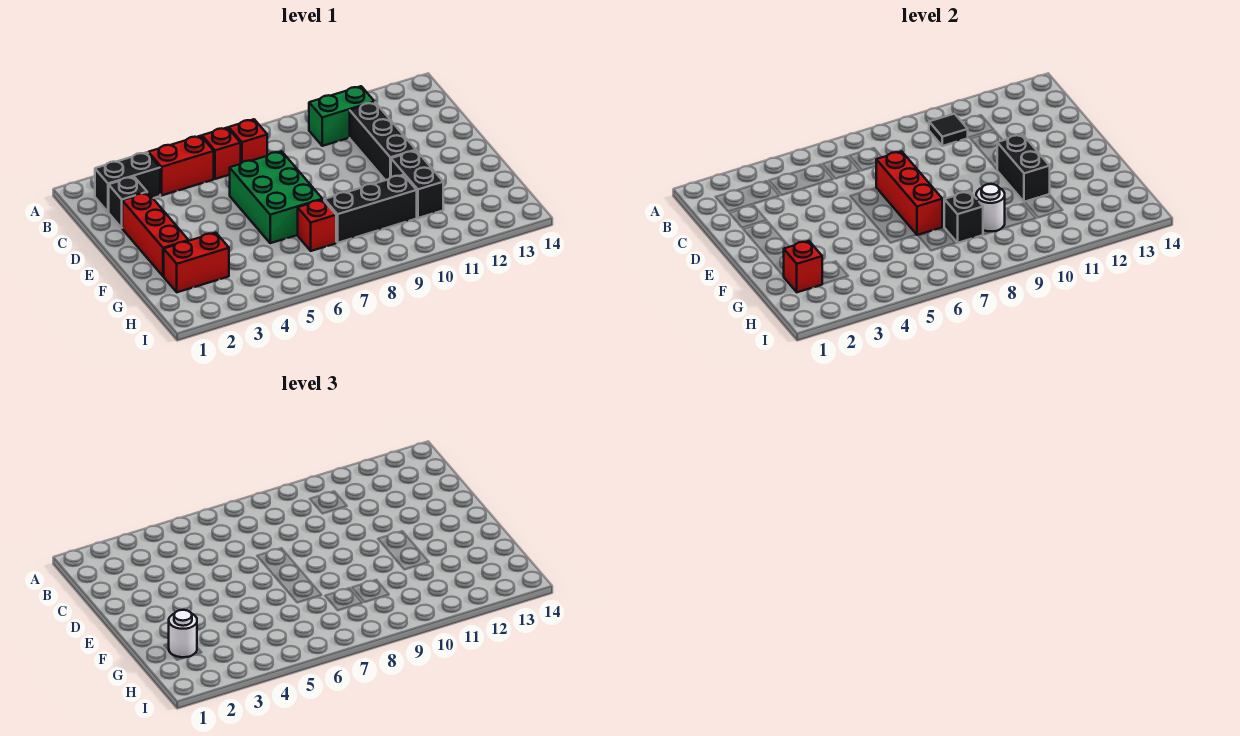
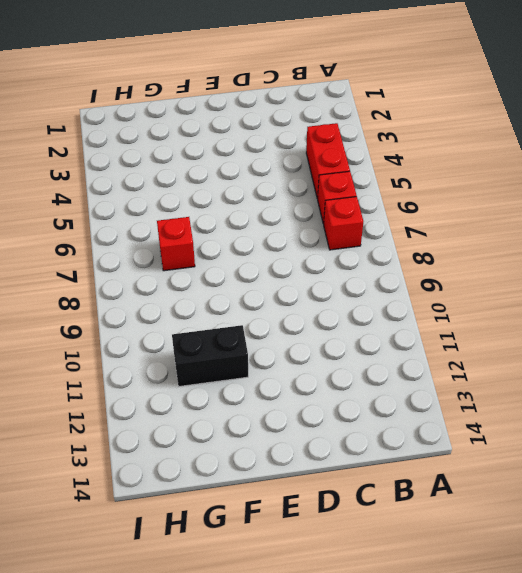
none -> black brick B2:B3 level 1
none -> green brick B10:B11 level 1
none -> black brick C2 level 1

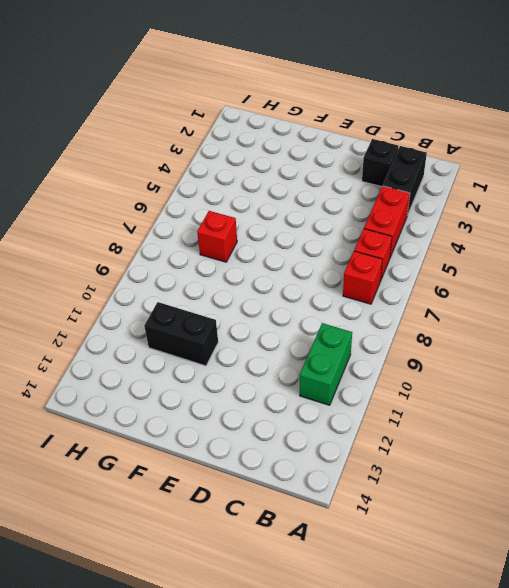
none -> black brick C11:E11 level 1
none -> red brick D2:F2 level 1
none -> green brick D6:F7 level 1

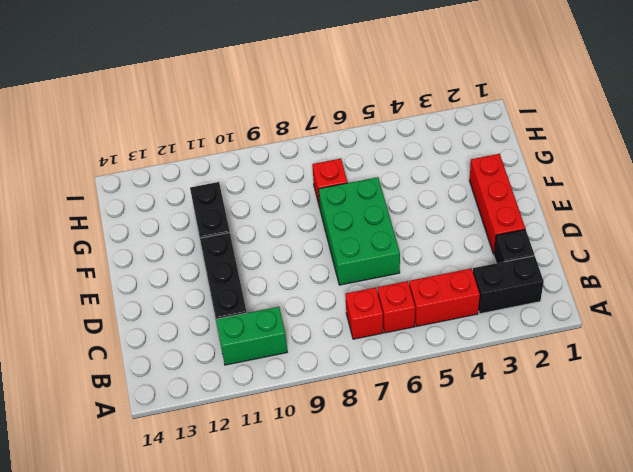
none -> red brick G2:G3 level 1
none -> black brick G8:G10 level 1
none -> black tile B10 level 2

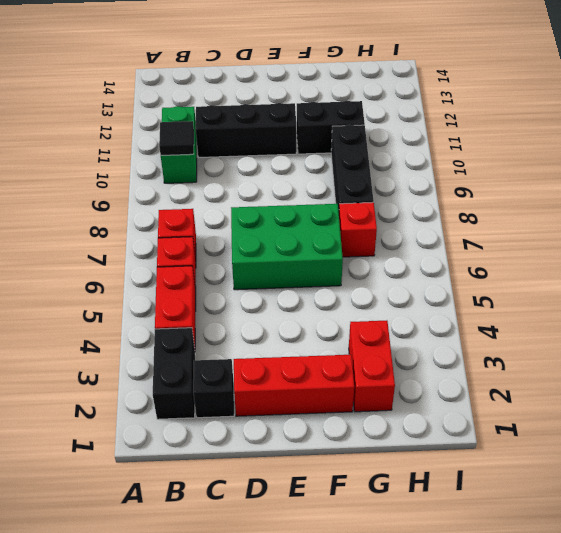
none -> red brick D7:F7 level 2
none -> black brick E11:F11 level 2
none -> red brick G2 level 2

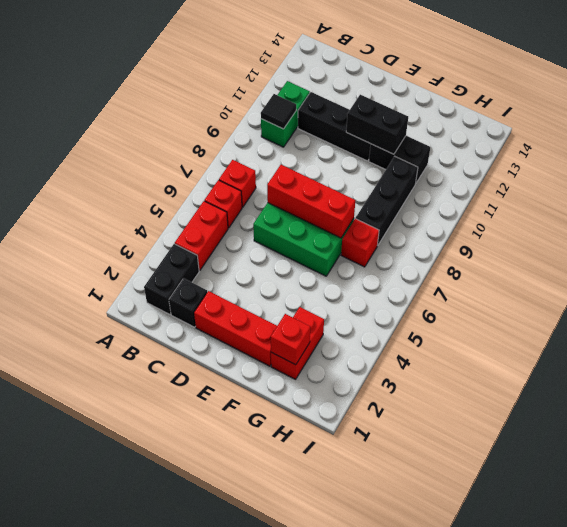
none -> black brick G8 level 2
none -> white round brick G9 level 2
none -> white round brick G2 level 3

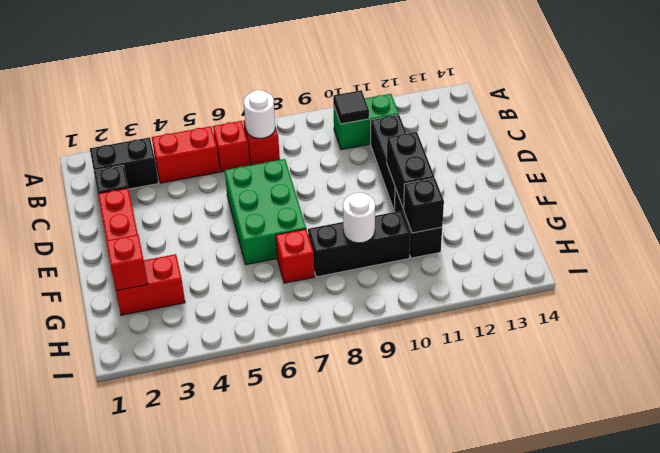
white round brick B7 level 2 -> white round brick G2 level 3
black brick G11 level 2 -> black brick G8 level 2
none -> red brick D7:F7 level 2

